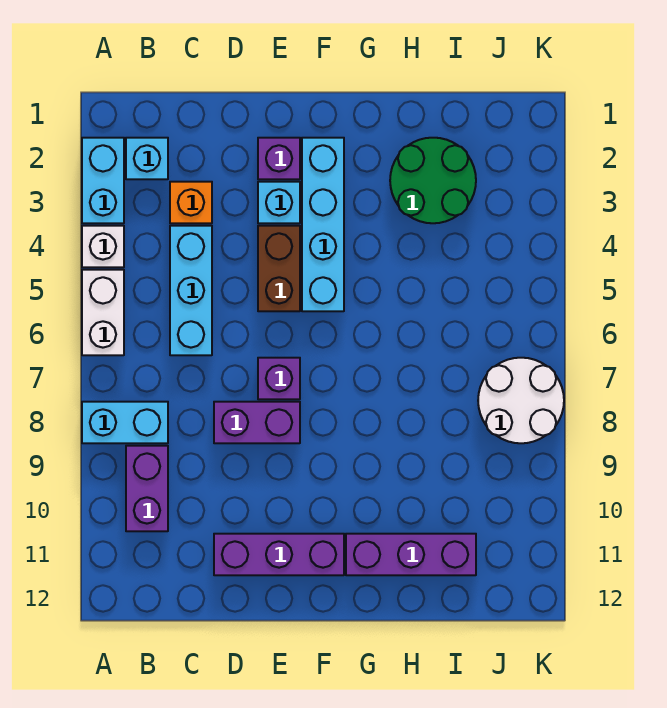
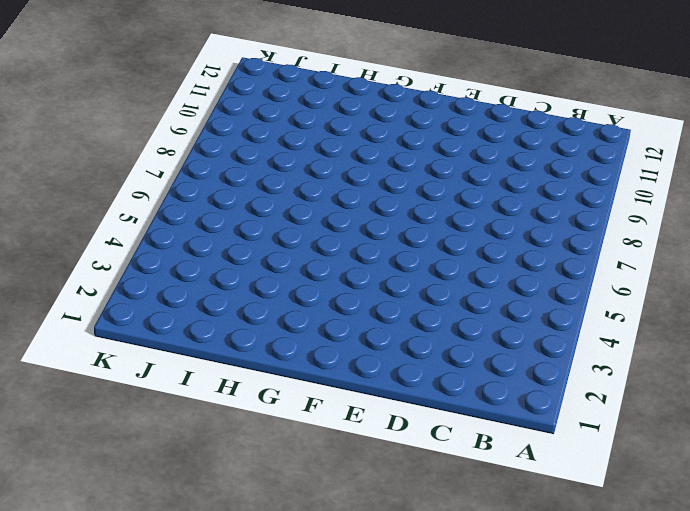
none -> cyan brick A2:A3 level 1
none -> white brick A4 level 1
none -> white brick A5:A6 level 1

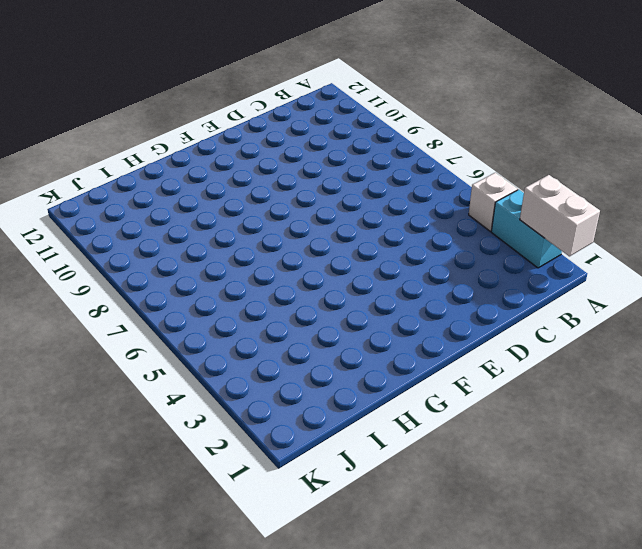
white brick A1:A2 level 2 -> white brick A5:A6 level 1
none -> cyan brick A8:B8 level 1
none -> cyan brick B2 level 1
none -> purple brick B9:B10 level 1

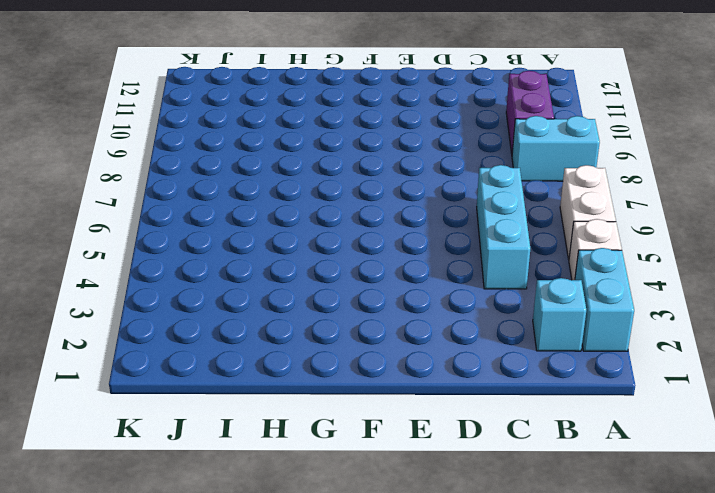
none -> orange brick C3 level 1
none -> purple brick D8:E8 level 1
none -> purple brick D11:F11 level 1

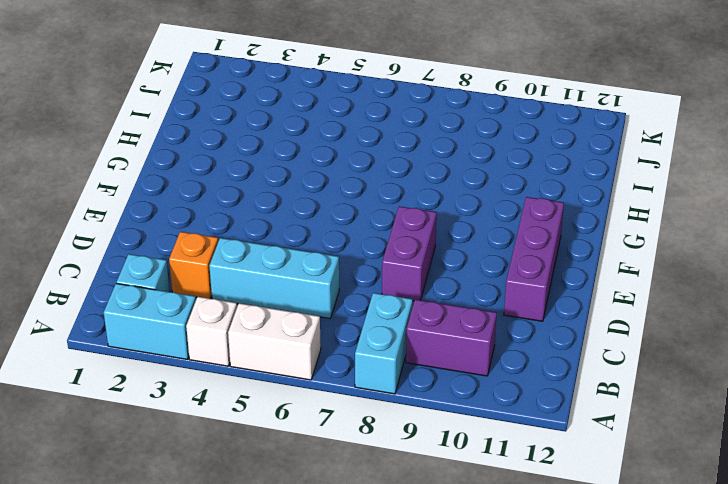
none -> purple brick E2 level 1
none -> cyan brick E3 level 1
none -> brown brick E4:E5 level 1

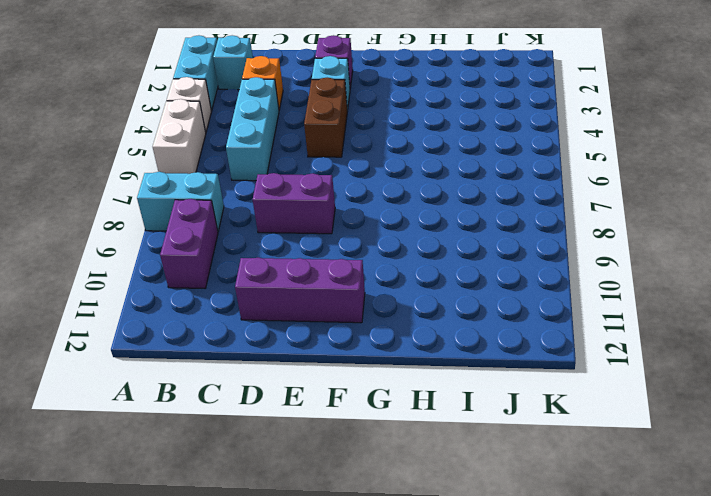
none -> purple brick E7 level 1
none -> cyan brick F2:F5 level 1
none -> purple brick G11:I11 level 1

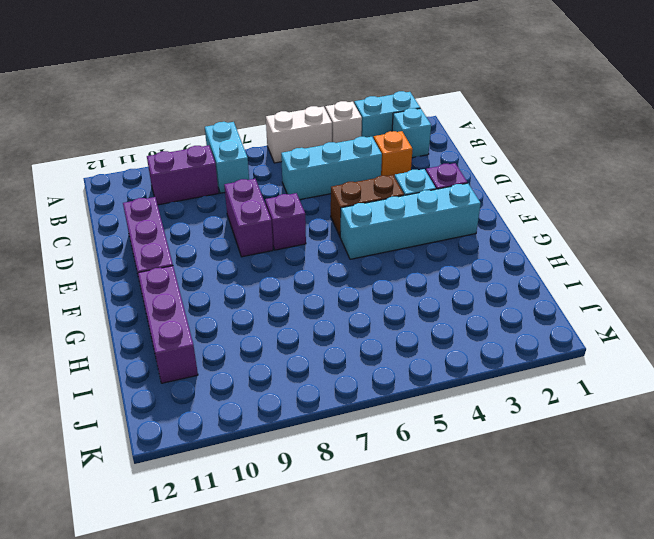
none -> green round brick H2:I3 level 1
none -> white round brick J7:K8 level 1

